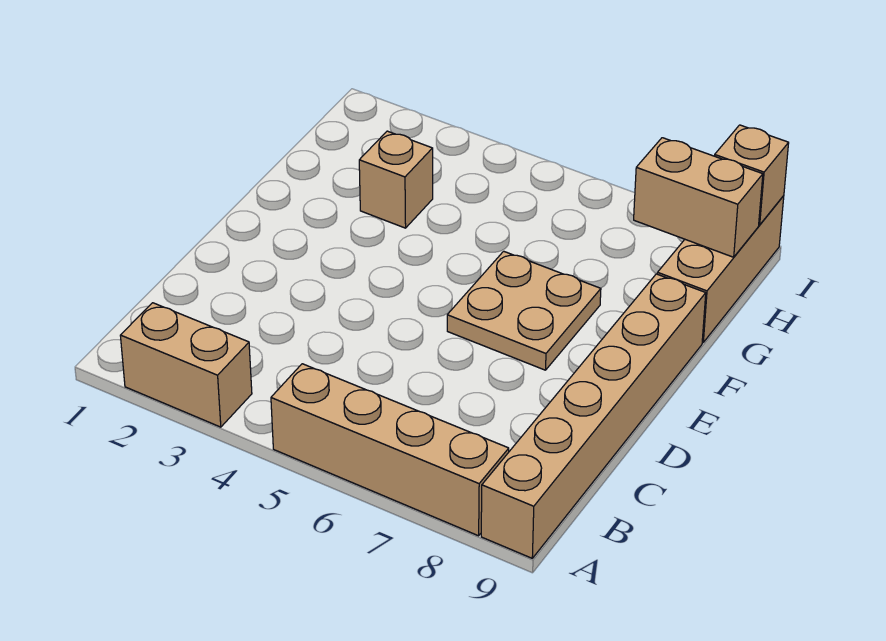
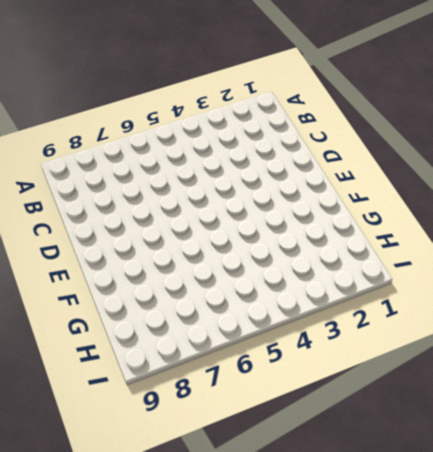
none -> tan brick A2:A3 level 1
none -> tan brick A5:A8 level 1

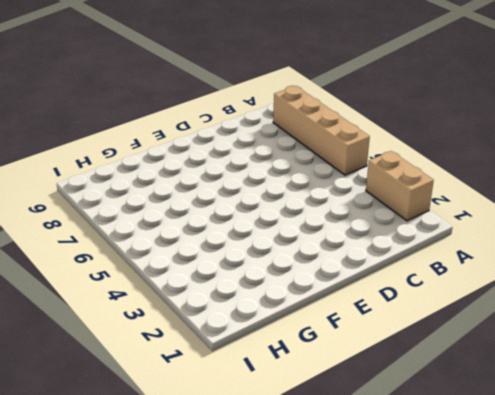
none -> tan brick A9:F9 level 1
none -> tan plate E6:F7 level 1

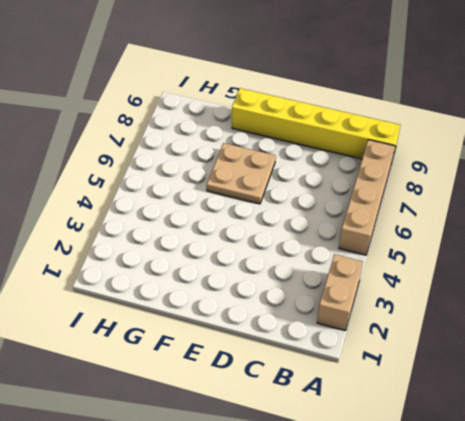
yellow brick A9:F9 level 1 -> tan brick A9:F9 level 1
none -> tan brick G3 level 1
none -> tan brick G9:I9 level 1

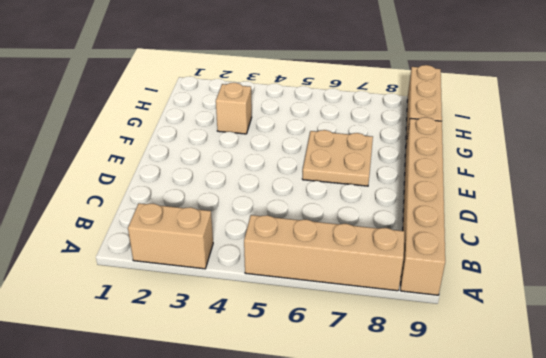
none -> tan brick H8:H9 level 2
none -> tan brick I9 level 2

